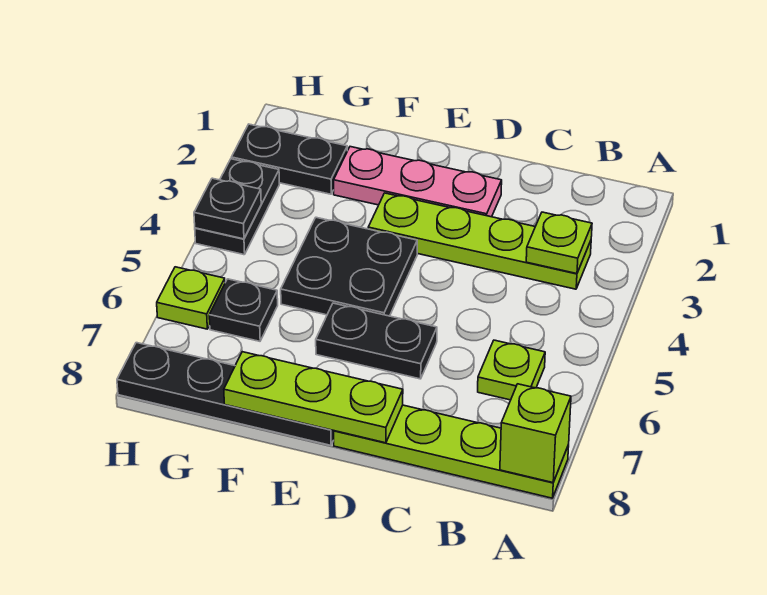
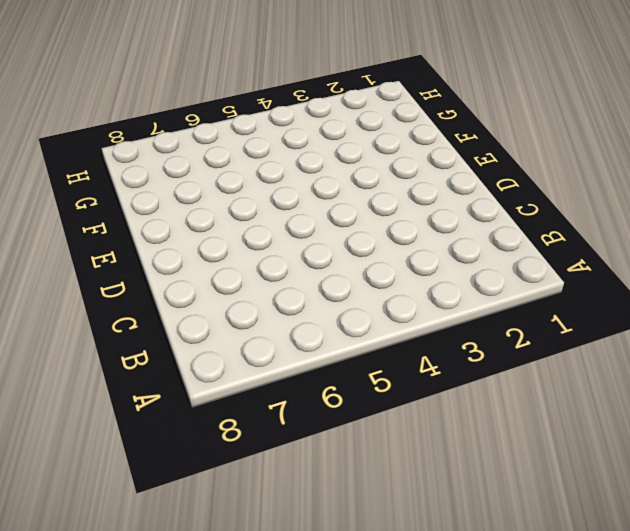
none -> lime plate A8:D8 level 1
none -> lime plate B3:E3 level 1
none -> lime plate B6 level 1

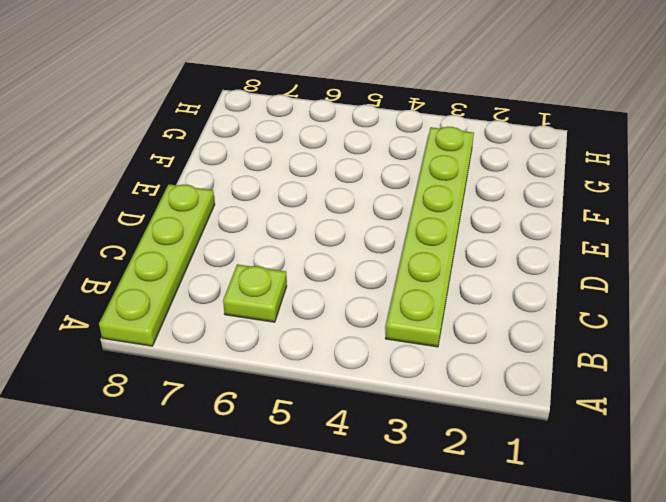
lime plate B3:G3 level 1 -> lime plate B3:E3 level 1
none -> pink plate D2:F2 level 1
none -> black plate D6:E6 level 1
none -> black plate E4:F5 level 1

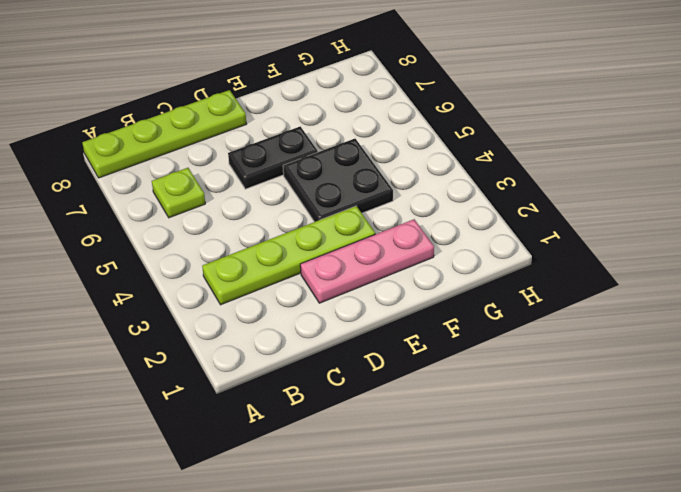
none -> black plate E8:H8 level 1
none -> black plate G2:H2 level 1
none -> black plate G6 level 1

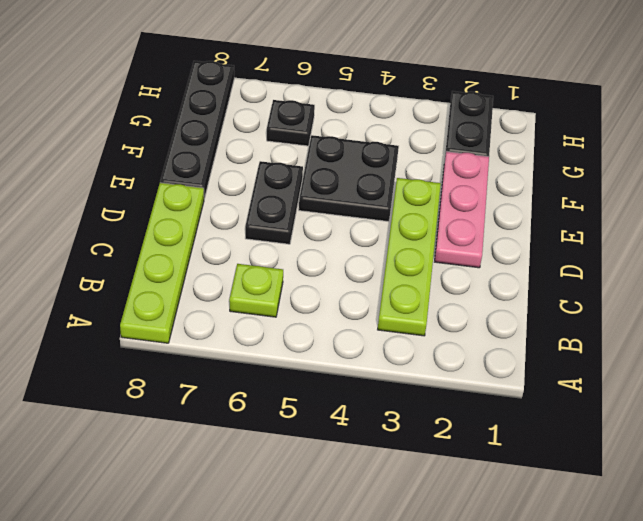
none -> black plate H3:H4 level 1
none -> lime plate H6 level 1
none -> lime brick A8 level 2

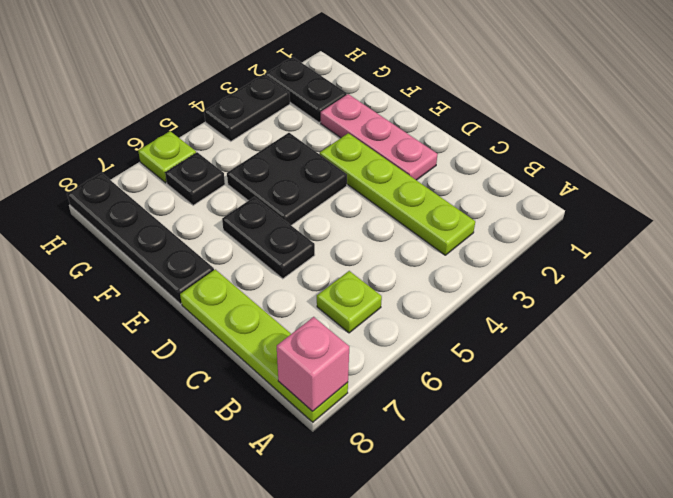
pink brick A8 level 2 -> lime brick A8 level 2
none -> lime plate B3 level 2
none -> lime plate D8:F8 level 2
none -> black plate H4 level 2

